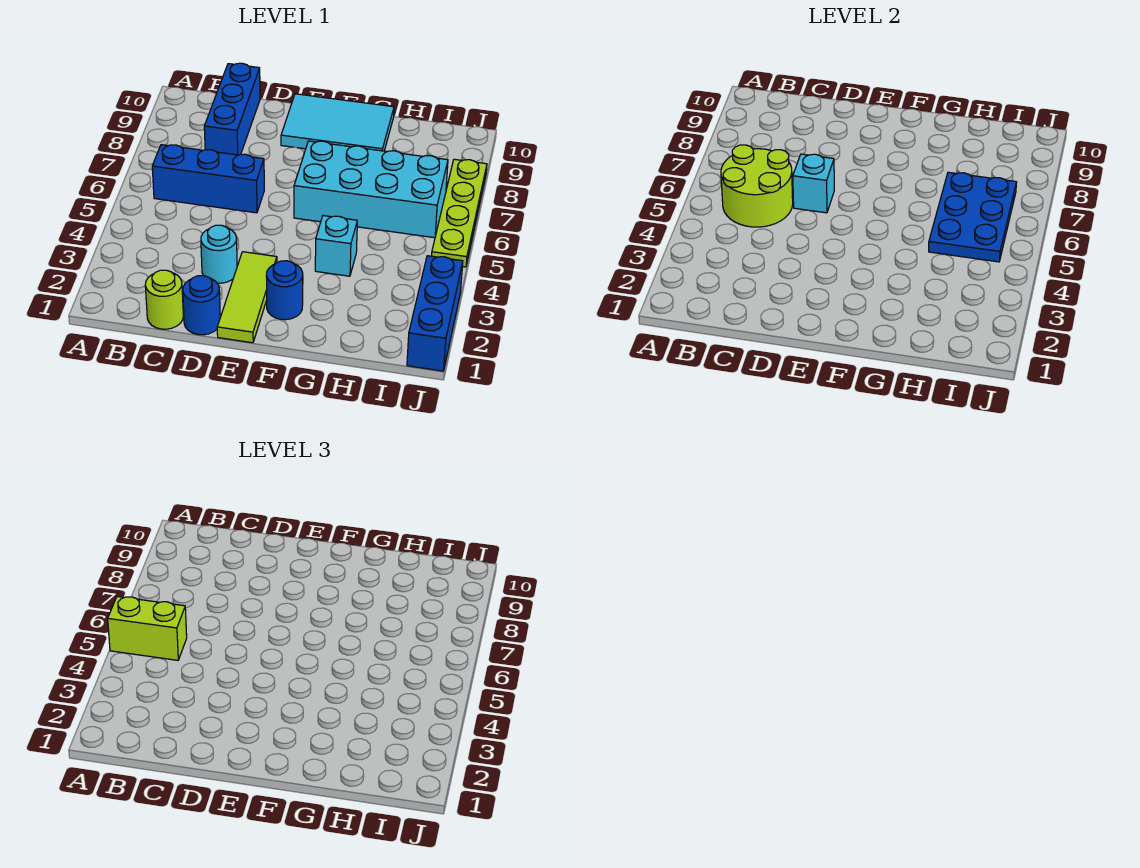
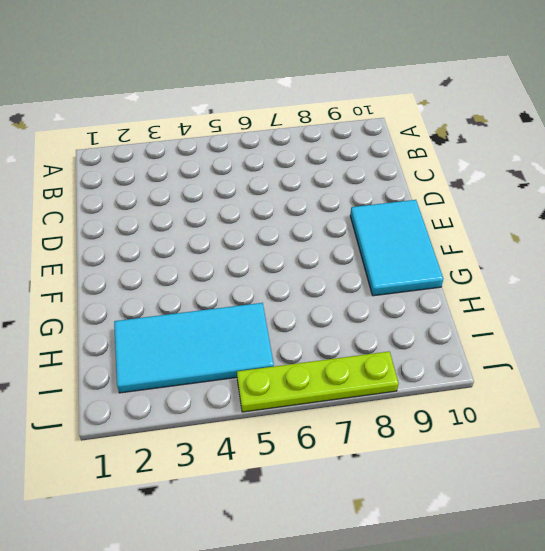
cyan tile H2:I5 level 1 -> none
none -> blue brick B6:D6 level 1
none -> lime round brick C1 level 1
none -> blue brick C8:C10 level 1

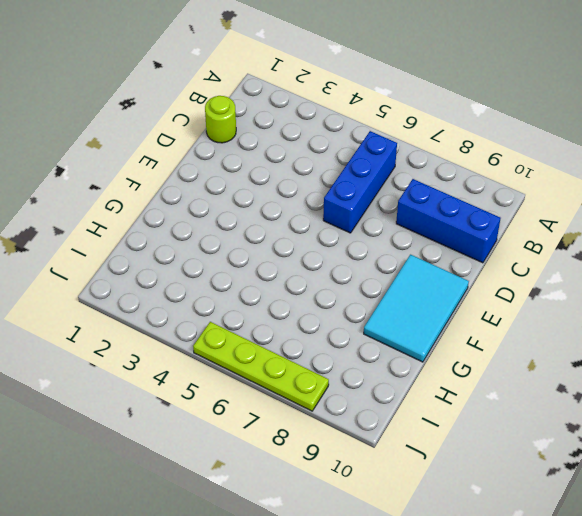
none -> blue round brick D1 level 1
none -> cyan round brick D3 level 1
none -> lime tile E1:E3 level 1

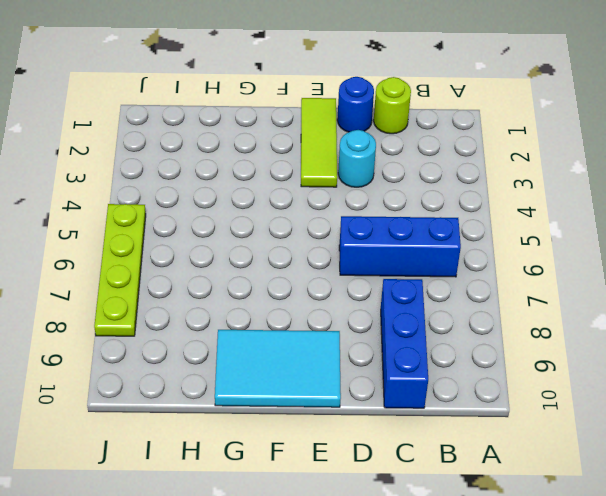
none -> blue round brick F2 level 1
none -> cyan brick F6:I7 level 1
none -> cyan brick G4 level 1

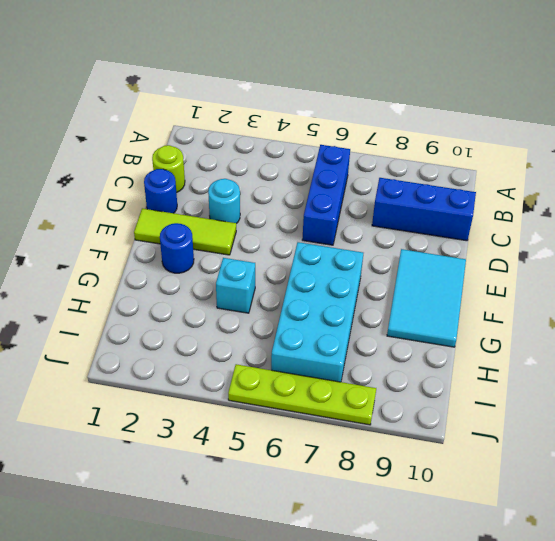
none -> blue brick J1:J3 level 1
none -> lime round brick B5:C6 level 2
none -> cyan brick D6 level 2

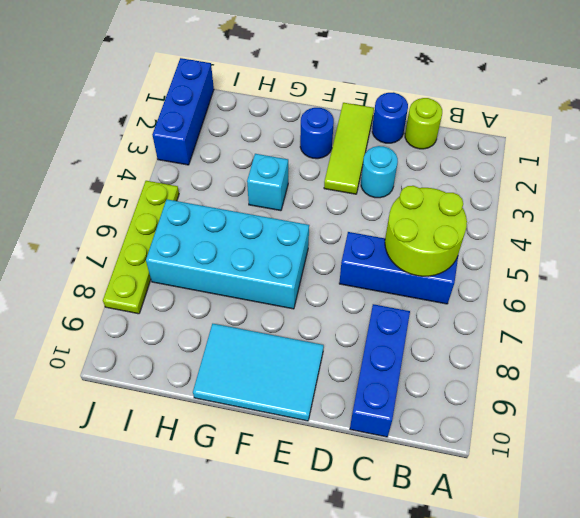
none -> cyan brick D6 level 2
none -> blue plate H5:I7 level 2
none -> lime brick A5:B5 level 3

